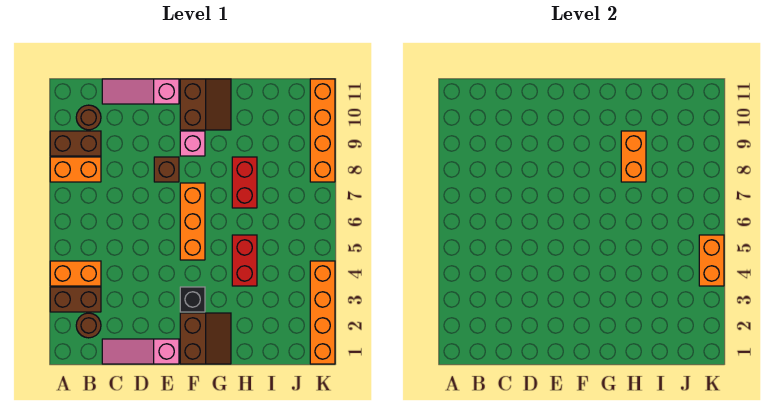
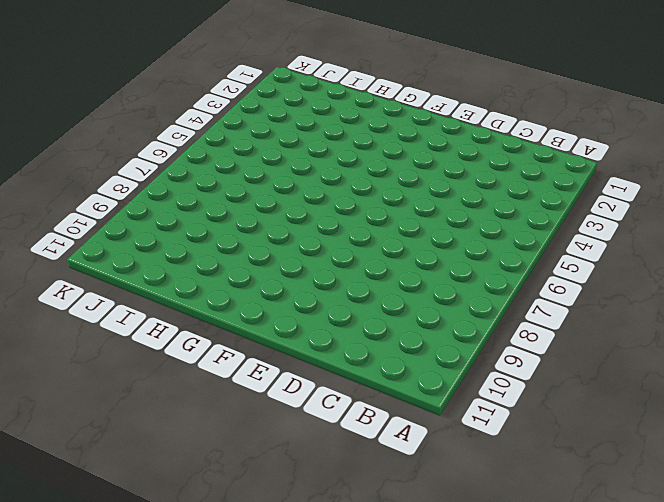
none -> brown brick A3:B3 level 1
none -> orange brick A4:B4 level 1
none -> orange brick A8:B8 level 1

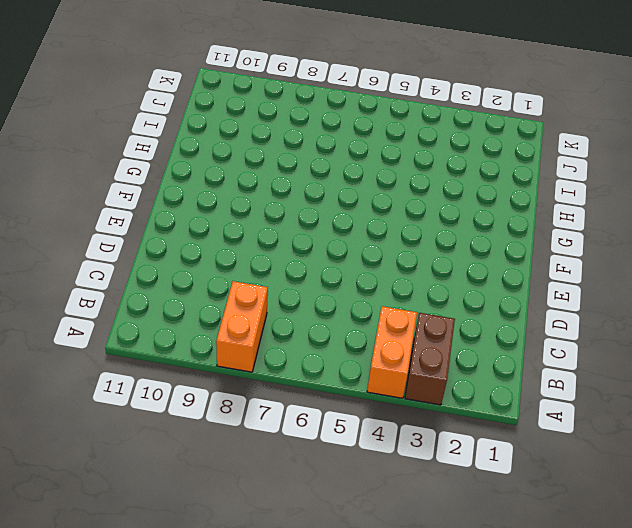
none -> brown brick A9:B9 level 1
none -> brown round brick B2 level 1
none -> brown round brick B10 level 1

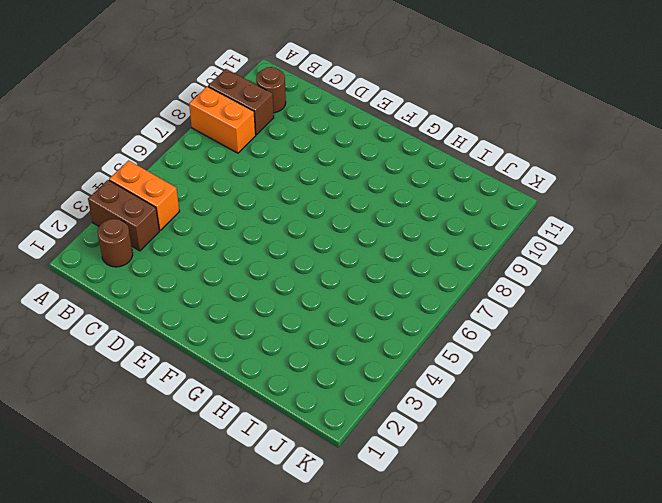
none -> pink slope C1:E1 level 1 top E
none -> pink slope C11:E11 level 1 top E
none -> brown brick E8 level 1

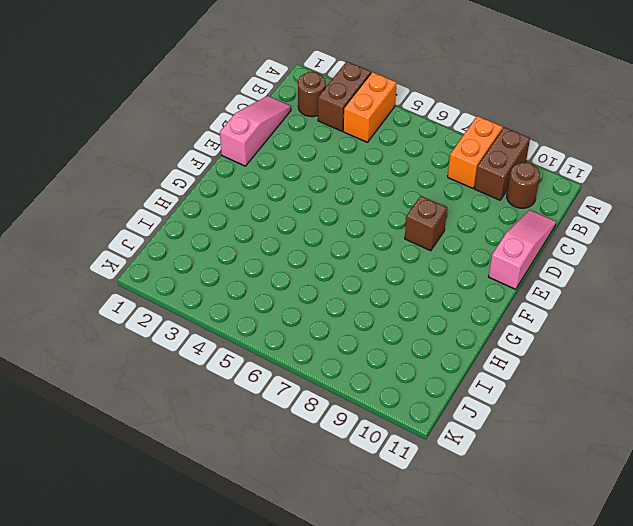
none -> brown slope F1:G2 level 1 top F
none -> black brick F3 level 1
none -> orange brick F5:F7 level 1

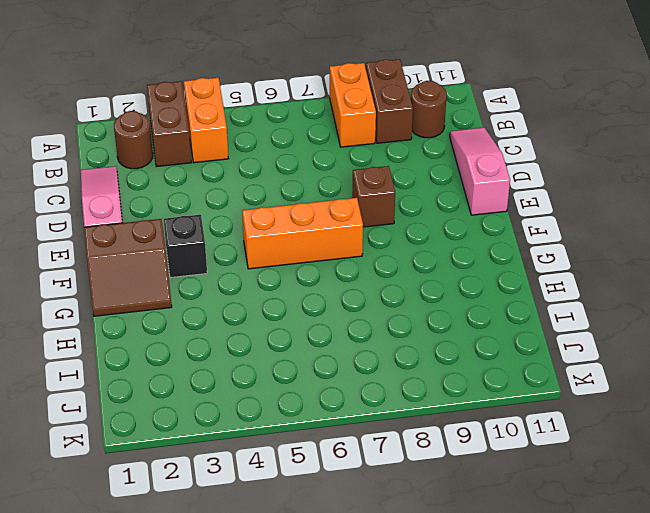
none -> pink brick F9 level 1
none -> brown slope F10:G11 level 1 top F
none -> red brick H4:H5 level 1

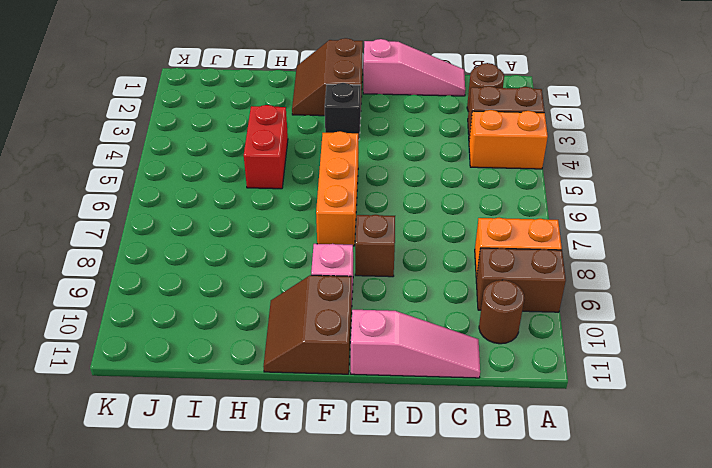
none -> red brick H7:H8 level 1
none -> orange brick K1:K4 level 1
none -> orange brick K8:K11 level 1

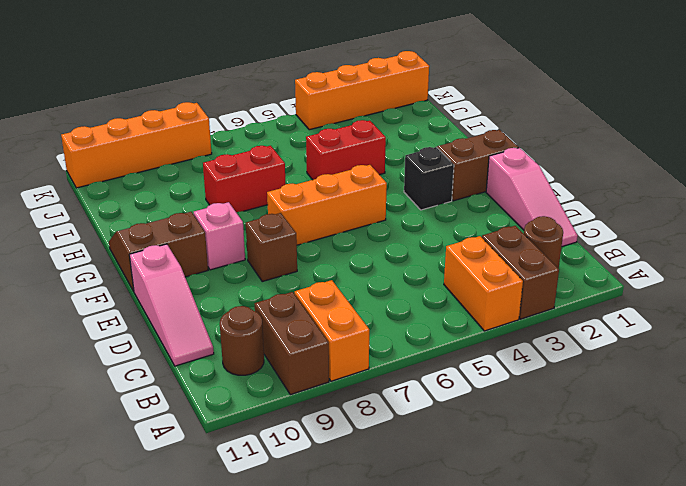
none -> orange brick H8:H9 level 2
none -> orange brick K4:K5 level 2

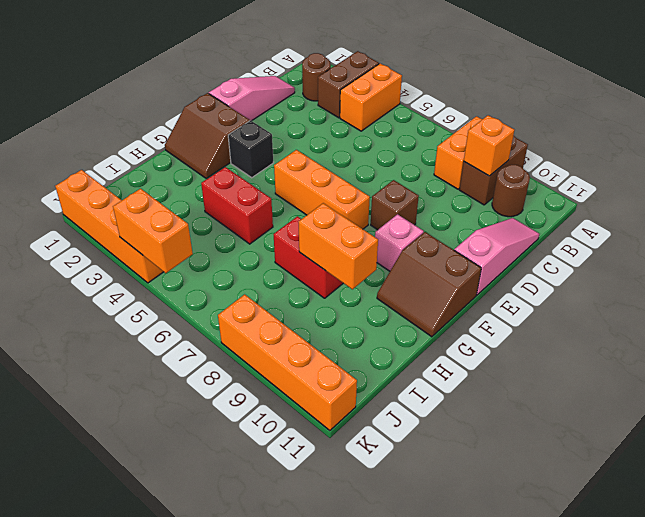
orange brick B9 level 2 -> none

